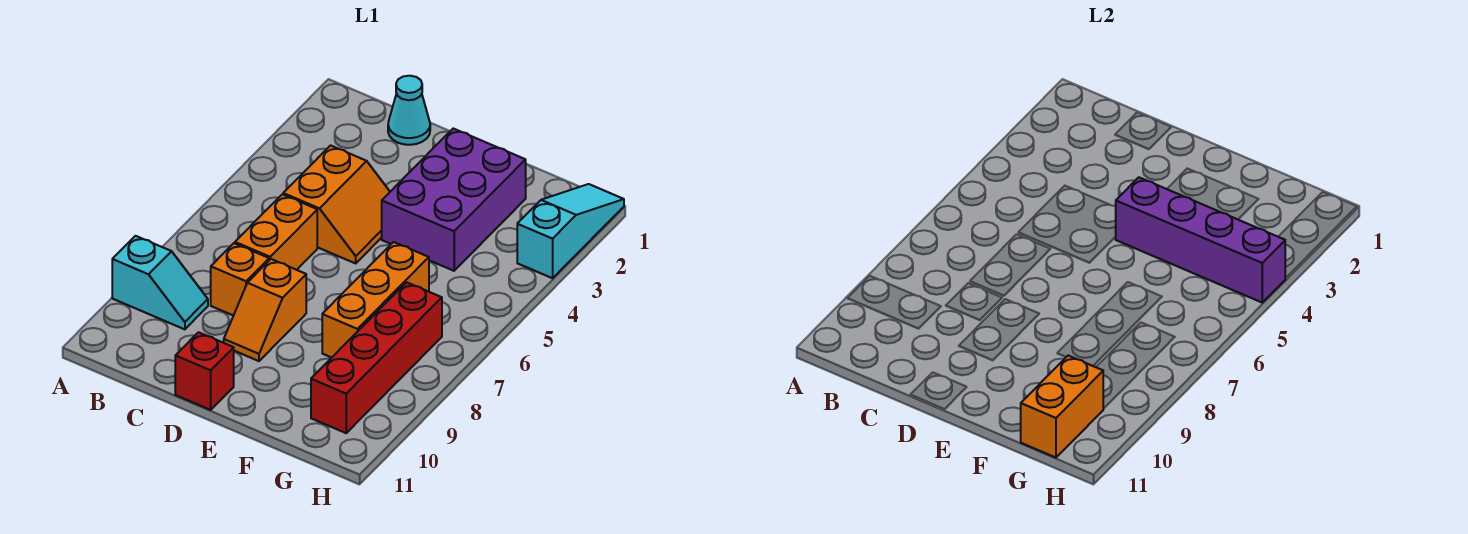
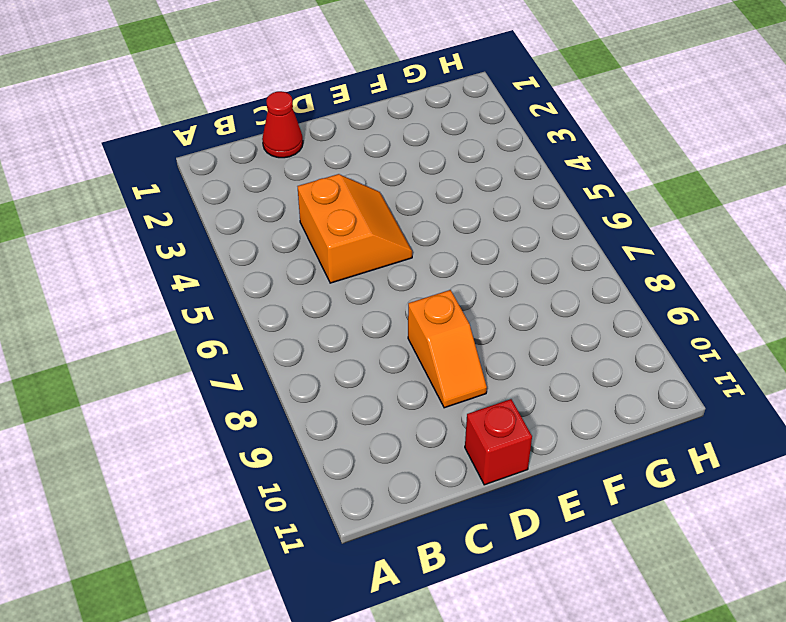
red cone C1 level 1 -> cyan cone C1 level 1
none -> cyan slope A9:B9 level 1 top A
none -> orange brick C6:C7 level 1
none -> orange brick C8 level 1

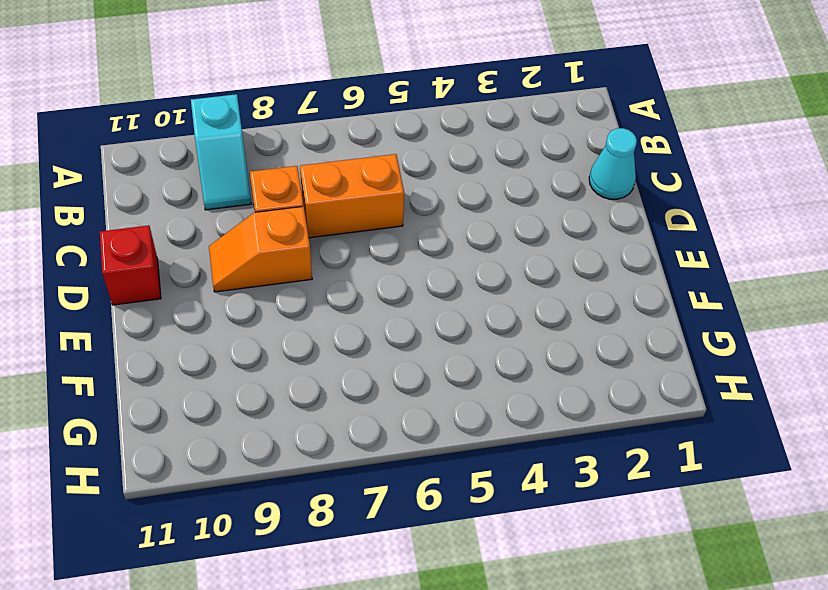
none -> orange slope C4:D5 level 1 top C
none -> purple brick E2:F4 level 1
none -> orange brick F6:F8 level 1

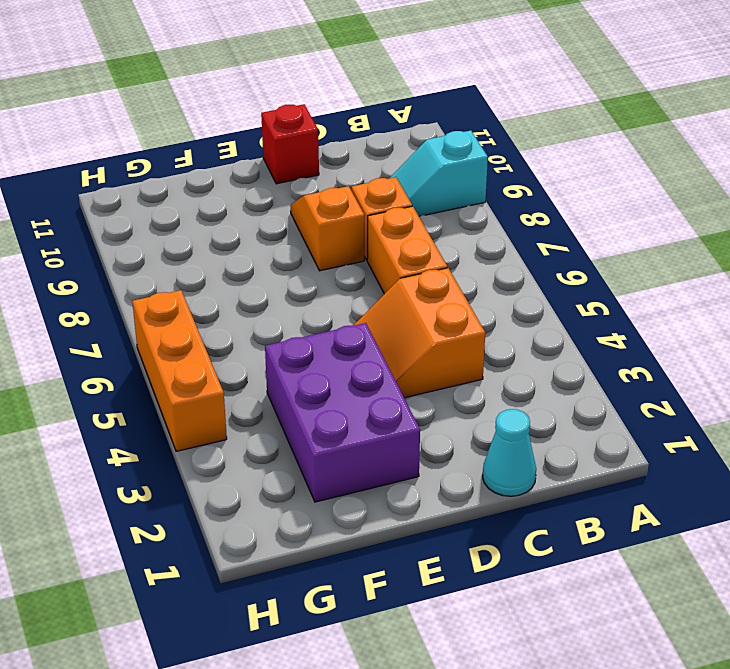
orange brick H4:H6 level 1 -> orange brick F6:F8 level 1
none -> red brick G7:G10 level 1
none -> cyan slope H1:H3 level 1 top 3
none -> purple brick E4:H4 level 2

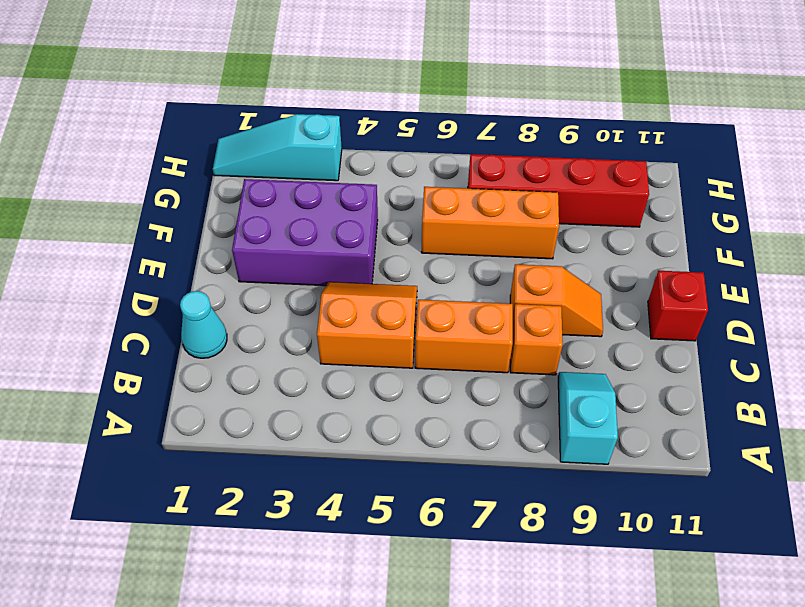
none -> purple brick E4:H4 level 2
none -> orange brick G10:G11 level 2

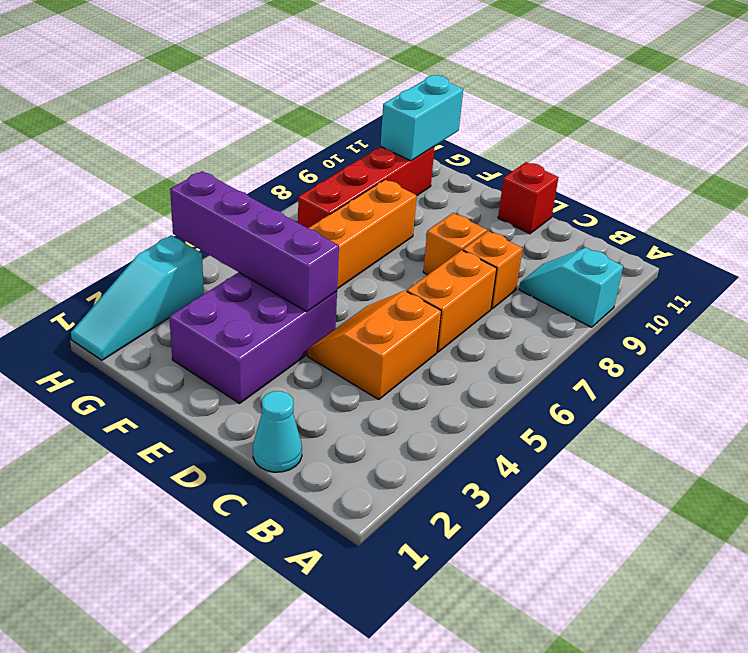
cyan brick G10:G11 level 2 -> orange brick G10:G11 level 2

